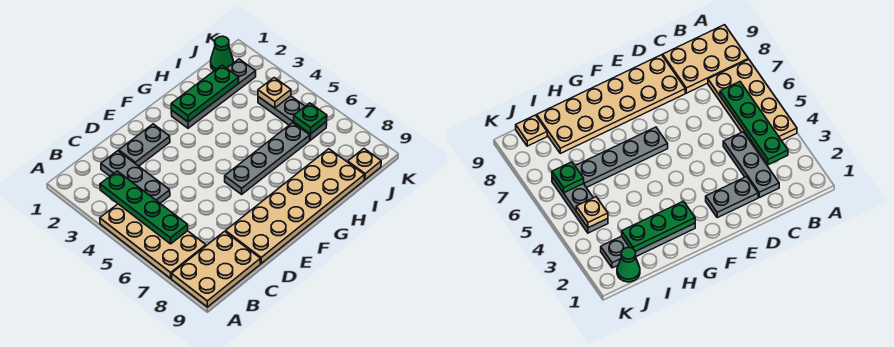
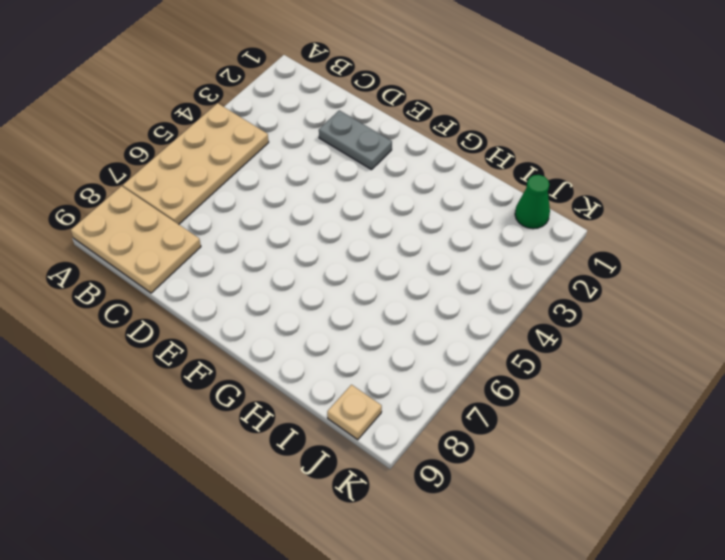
none -> grey plate C2:C4 level 1
none -> tan plate D8:I9 level 1
none -> grey plate F6:I6 level 1

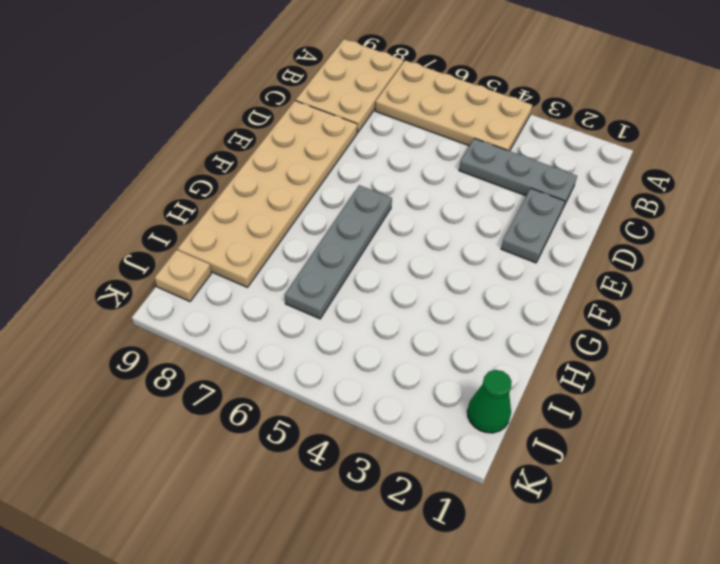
none -> grey plate G2:J2 level 1
none -> grey plate J4:J6 level 1
none -> green plate B3:B6 level 2

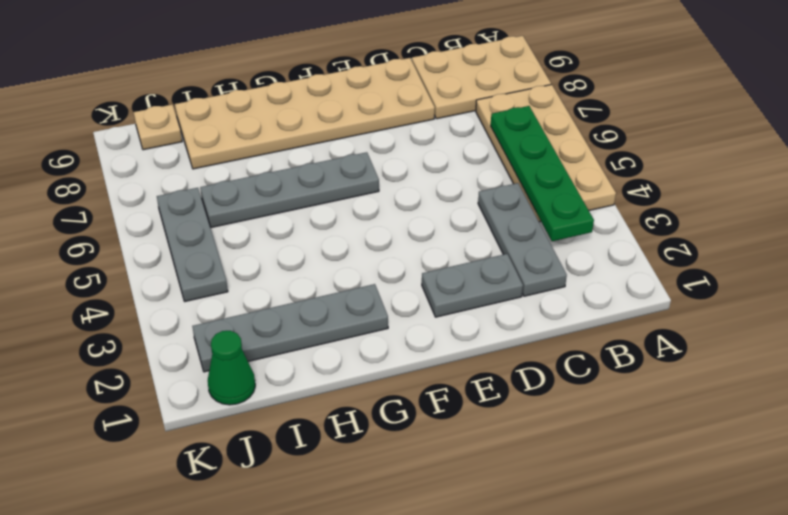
none -> green plate G2:I2 level 2
none -> tan plate J4 level 2
none -> green plate J6 level 2

